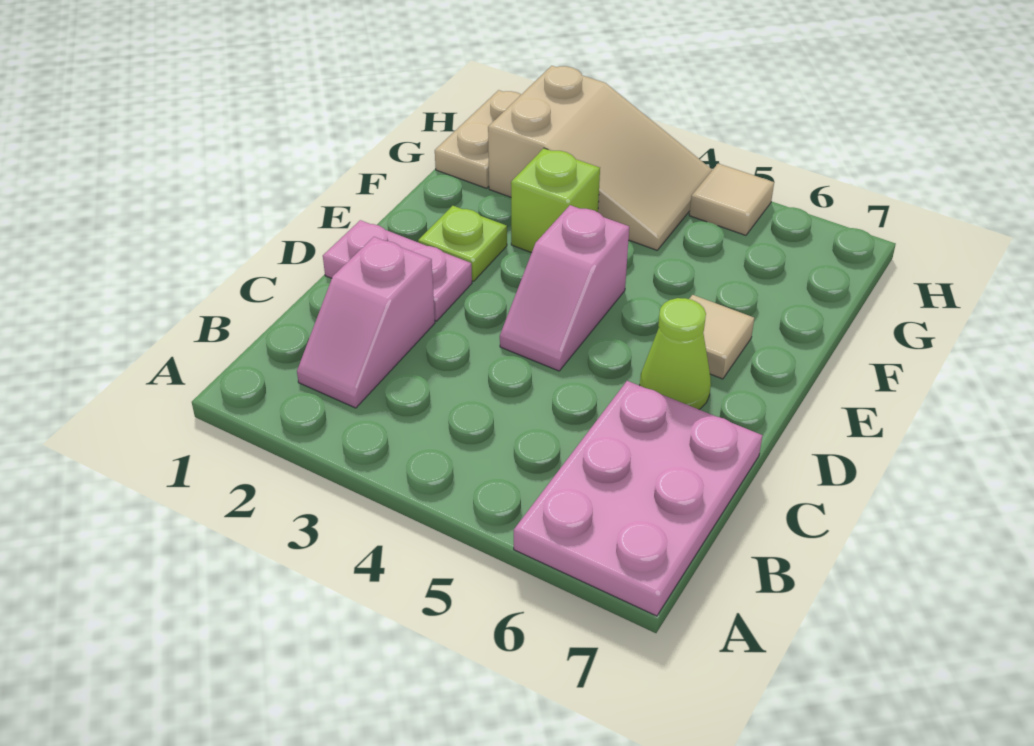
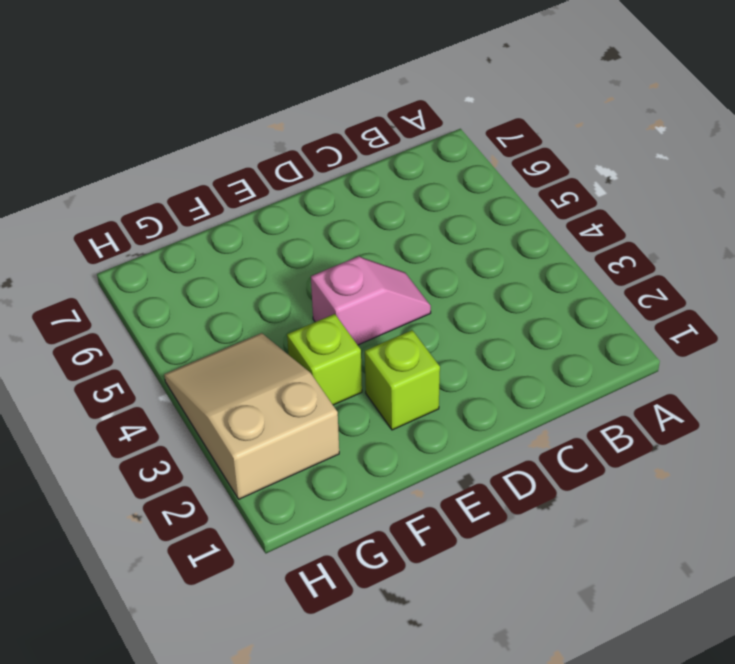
lime brick E2 level 1 -> lime plate E2 level 1
none -> pink plate A6:C7 level 1
none -> pink slope B2:C2 level 1 top C

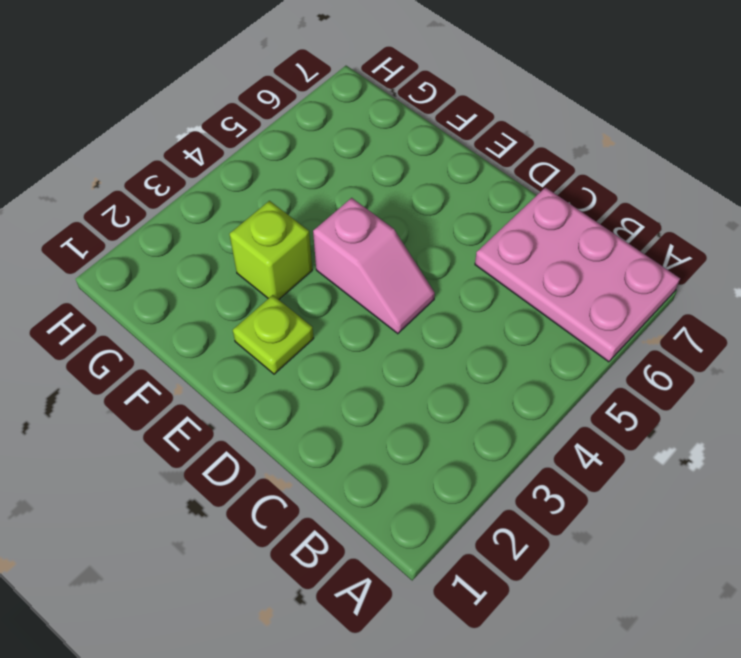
none -> pink slope B2:C2 level 1 top C
none -> pink plate D1:D2 level 1

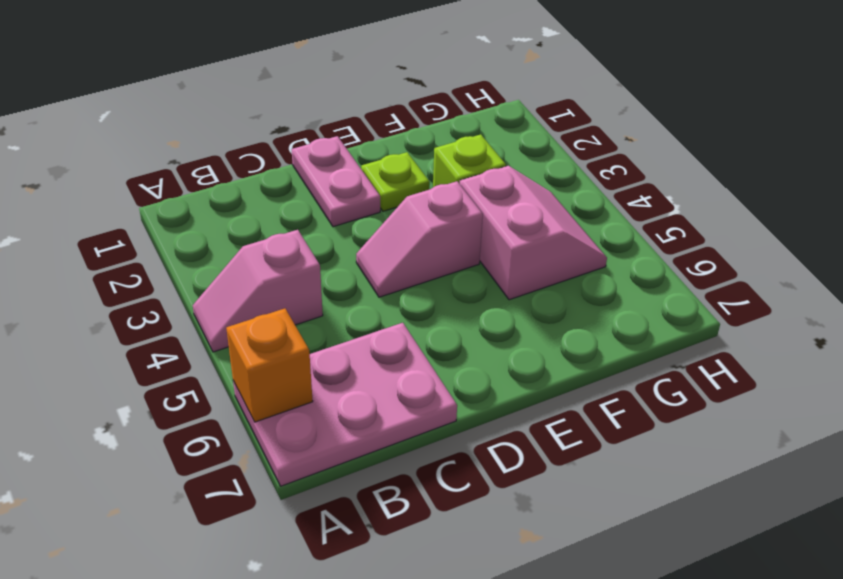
pink slope A4:B4 level 1 top B -> pink slope B2:C2 level 1 top C
orange brick A6 level 2 -> none
pink slope F4:G5 level 1 top F -> tan slope G2:H4 level 1 top 2
none -> lime cone D6 level 1
none -> tan tile E6 level 1

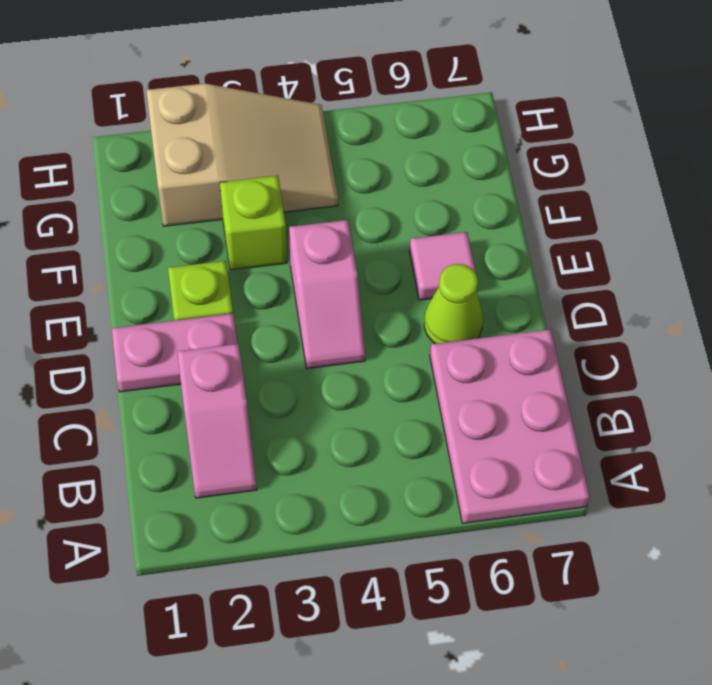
pink tile E6 level 1 -> tan tile E6 level 1
none -> tan plate G1:H1 level 1
none -> tan tile H5 level 1

